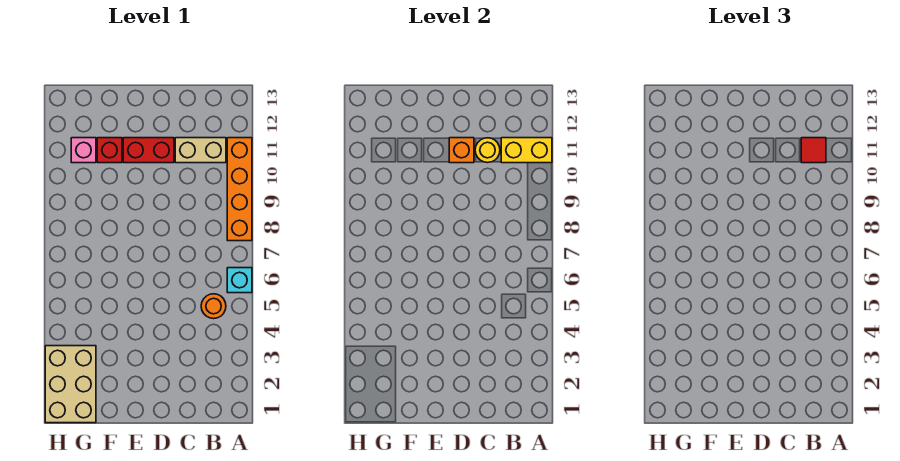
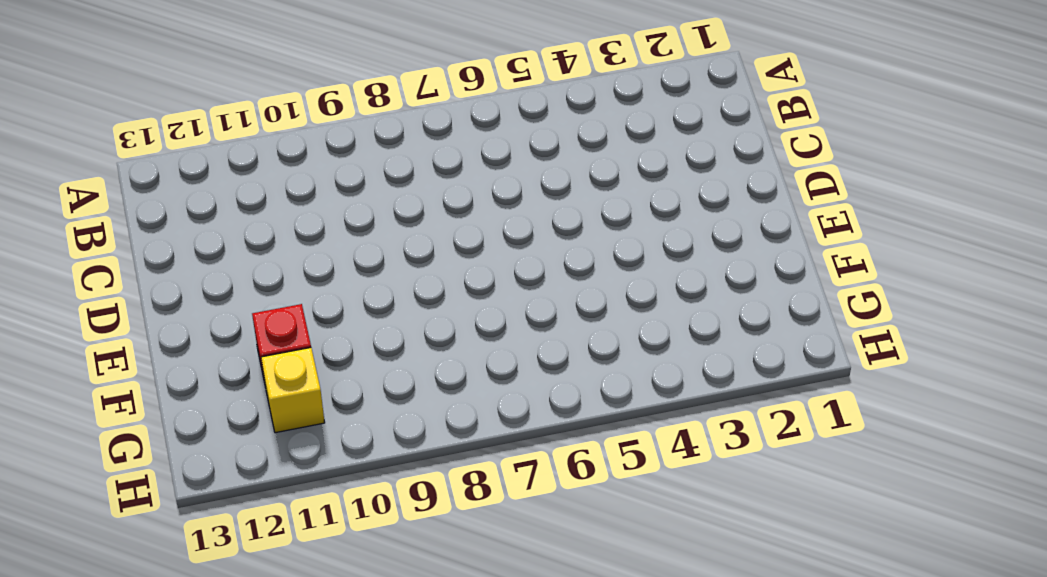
yellow brick G11 level 1 -> pink brick G11 level 1
none -> cyan brick A6 level 1
none -> orange brick A8:A11 level 1
none -> orange round brick B5 level 1

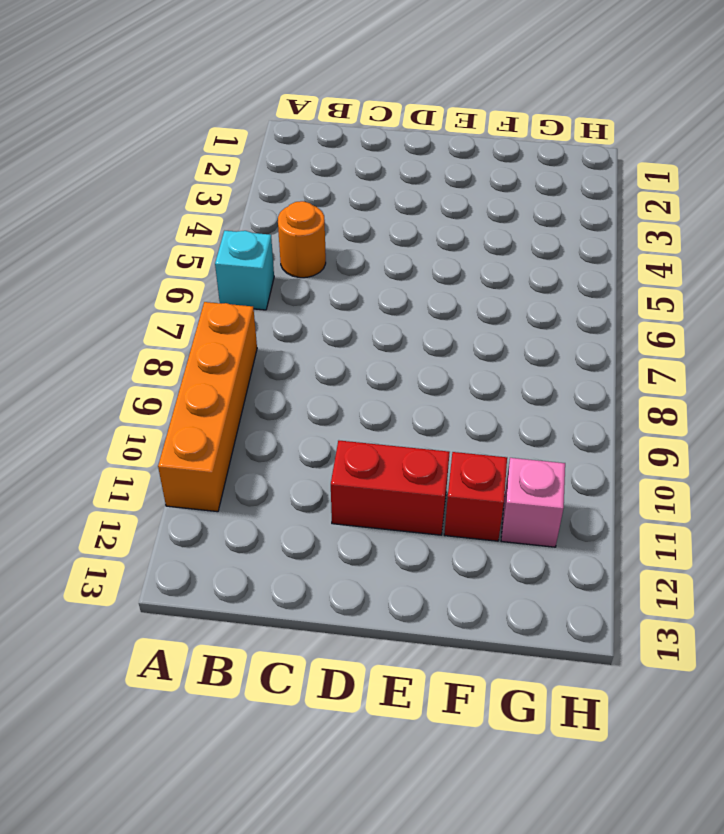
none -> tan brick B11:C11 level 1
none -> tan brick G1:H3 level 1
none -> yellow brick A11:B11 level 2

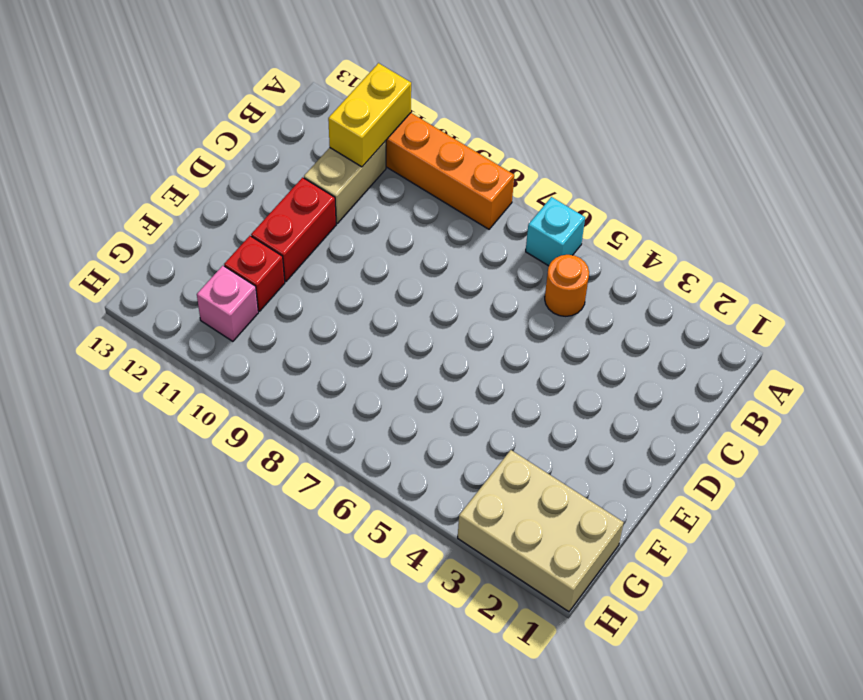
none -> yellow round brick C11 level 2
none -> orange brick D11 level 2
none -> red tile B11 level 3

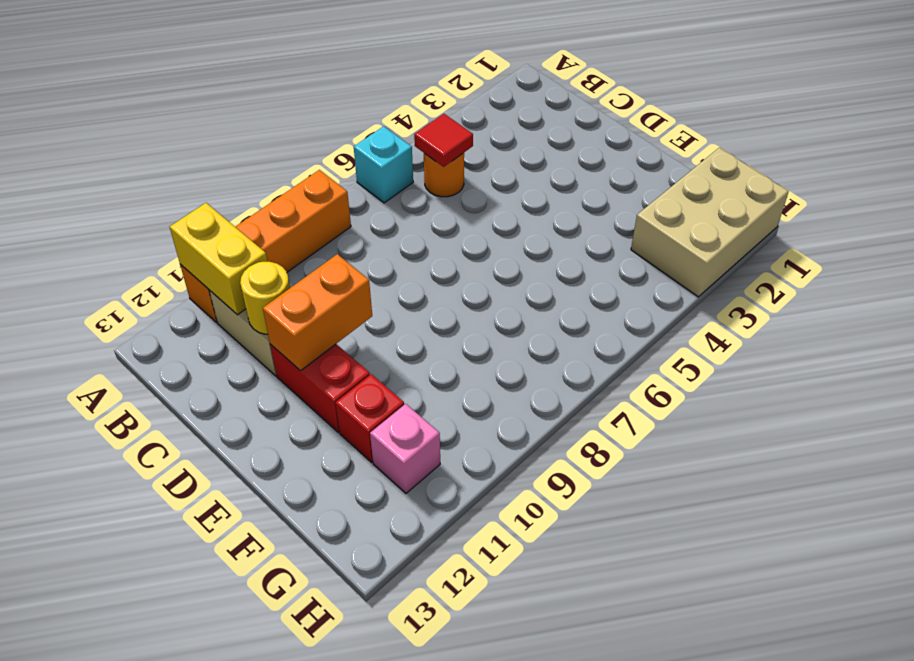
red tile B5 level 2 -> red tile B11 level 3
orange brick D10:D11 level 2 -> orange brick D11 level 2

